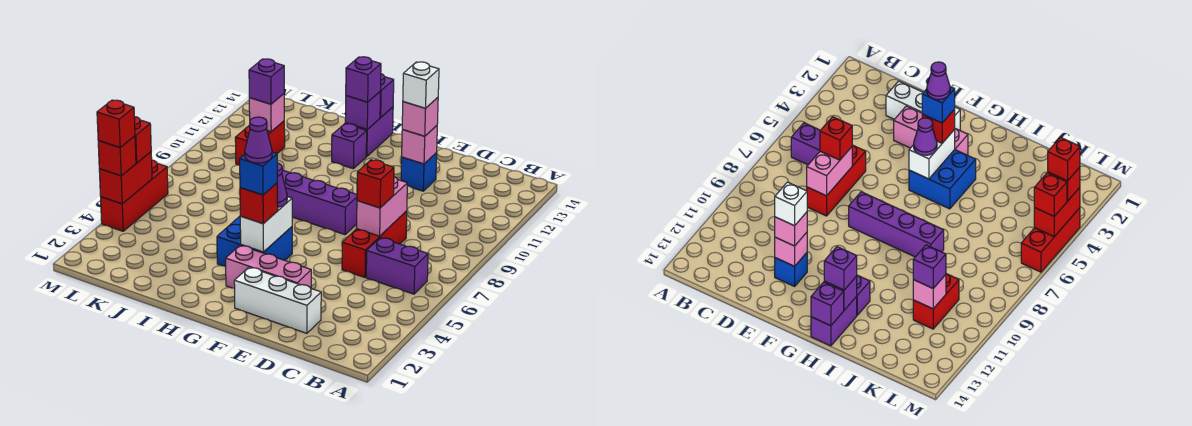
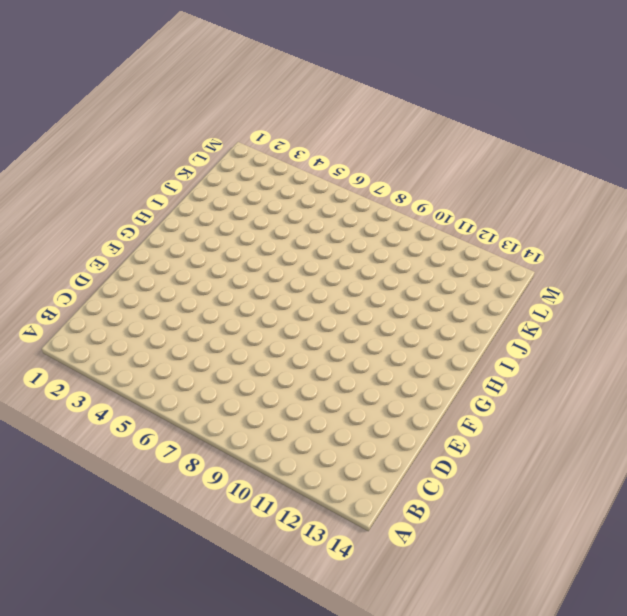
none -> purple brick B6:C6 level 1
none -> white brick D2:F2 level 1
none -> red brick D6:D8 level 1
none -> pink brick E3:G3 level 1

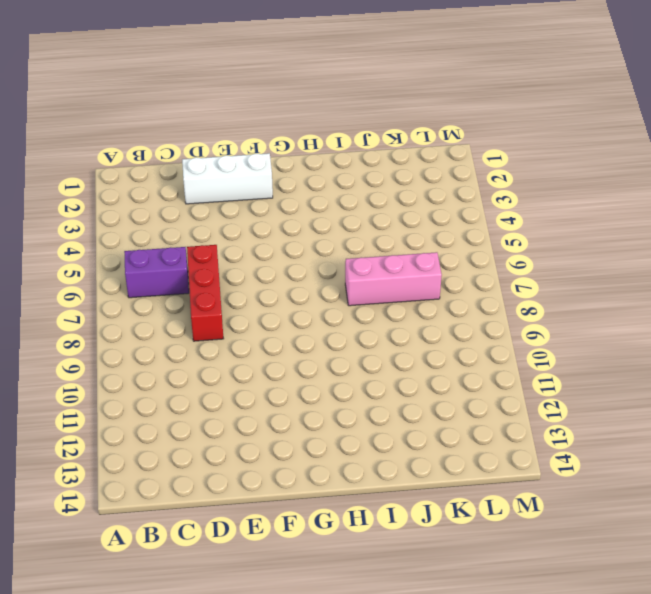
pink brick I7:K7 level 1 -> pink brick E3:G3 level 1
none -> blue brick E12 level 1
none -> purple brick F8:I8 level 1
none -> blue brick G4:H5 level 1
none -> purple brick H12 level 1

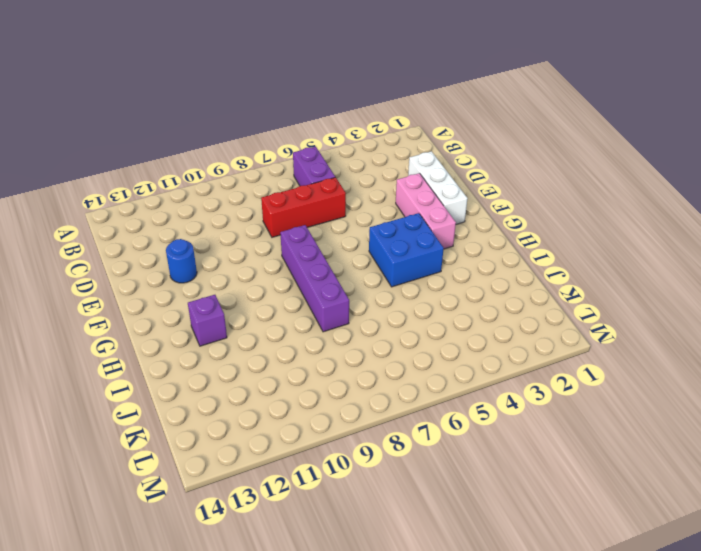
blue round brick E12 level 1 -> blue brick E12 level 1
none -> purple brick H13:H14 level 1
none -> red brick K10:K11 level 1
none -> red brick M4:M6 level 1
none -> pink brick D7:D8 level 2

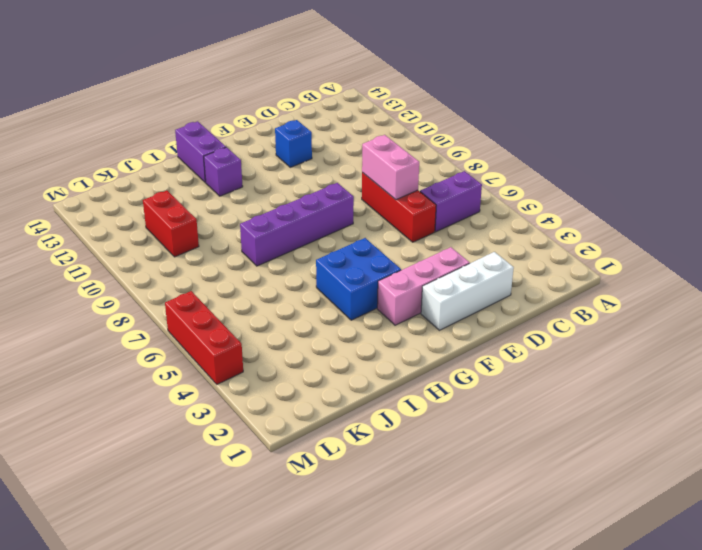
none -> pink brick E12 level 2
none -> white brick G4:G5 level 2
none -> purple brick H13 level 2
none -> purple brick H14 level 2

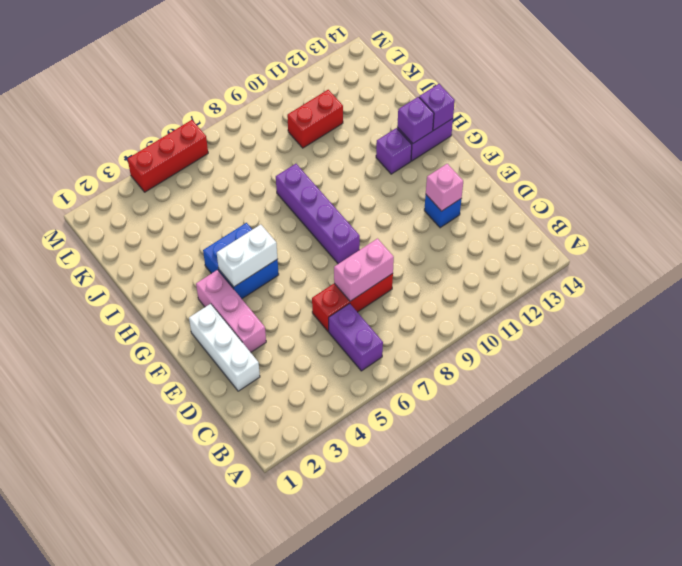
none -> pink brick K11 level 2
none -> red brick M4:M5 level 2
none -> red brick D7 level 3
none -> pink brick E12 level 3

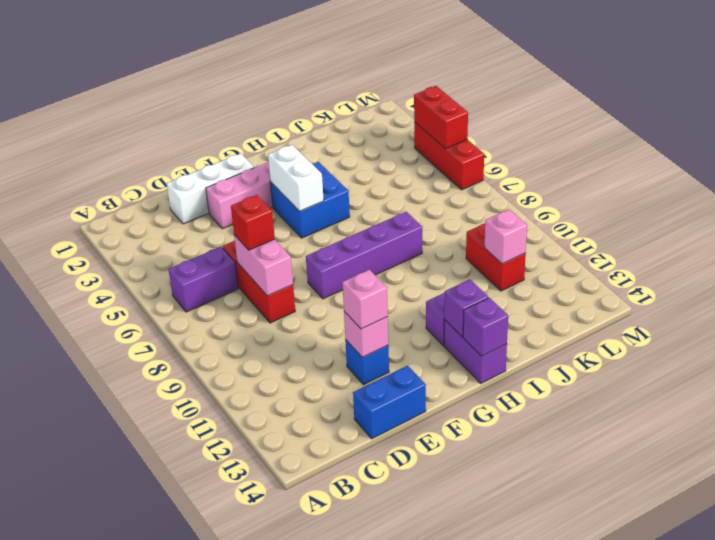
blue brick D14:E14 level 1 -> none
none -> red brick G4 level 3
none -> purple cone G5 level 3
none -> purple brick H13 level 3
none -> purple brick K11 level 3

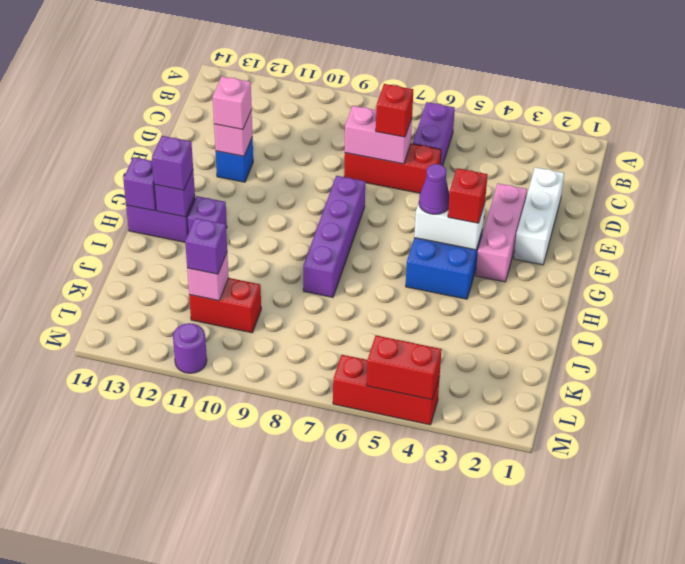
purple round brick M11 level 1 -> none
none -> red brick M4 level 3
none -> red brick M5 level 3
none -> white brick E12 level 4
none -> blue brick G4 level 4

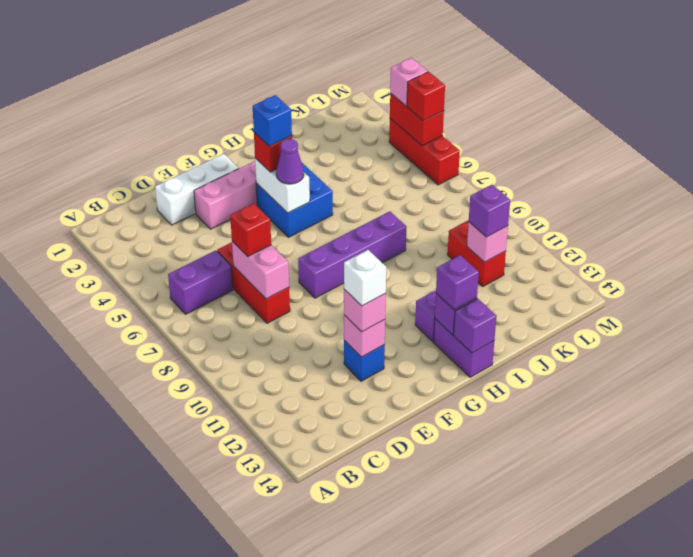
pink brick M4 level 3 -> red brick M4 level 3
none -> red brick M4 level 4
none -> purple cone G4 level 5

